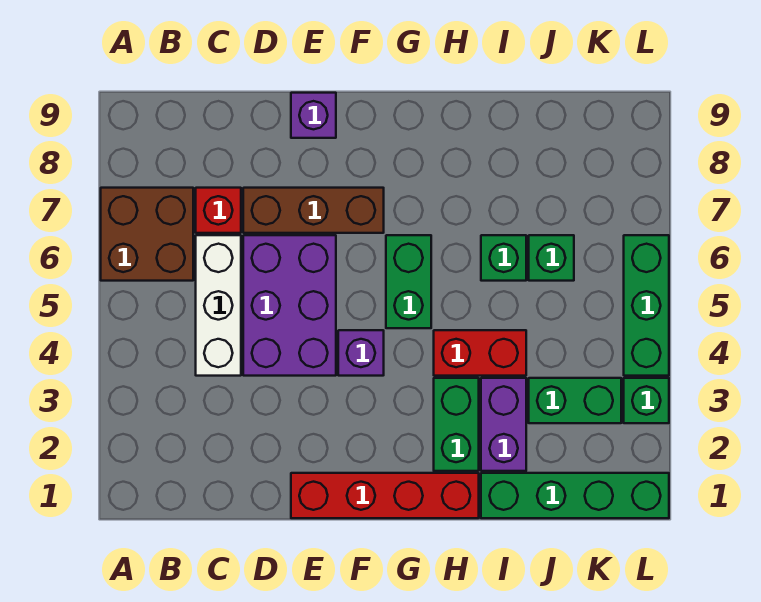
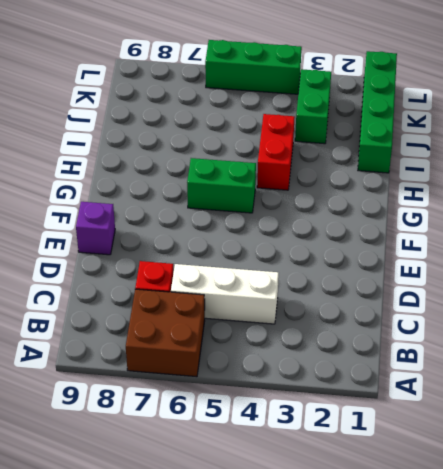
none -> purple brick D4:E6 level 1
none -> brown brick D7:F7 level 1
none -> red brick E1:H1 level 1

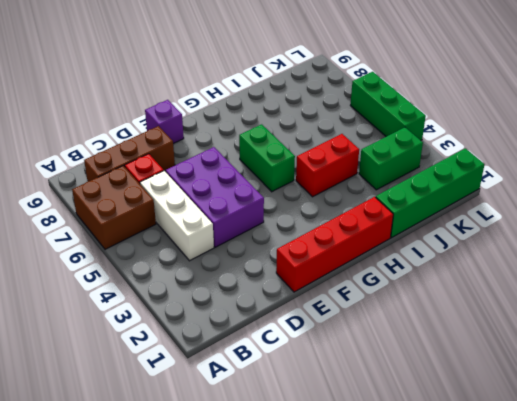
brown brick B8:D8 level 1 -> brown brick D7:F7 level 1
none -> purple brick F4 level 1
none -> green brick H2:H3 level 1
none -> purple brick I2:I3 level 1

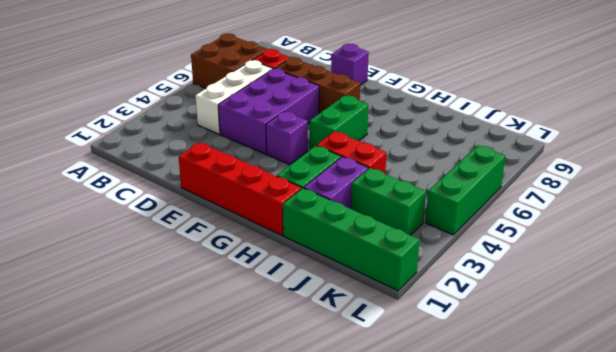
none -> green brick I6 level 1
none -> green brick J6 level 1
none -> green brick L3 level 1

